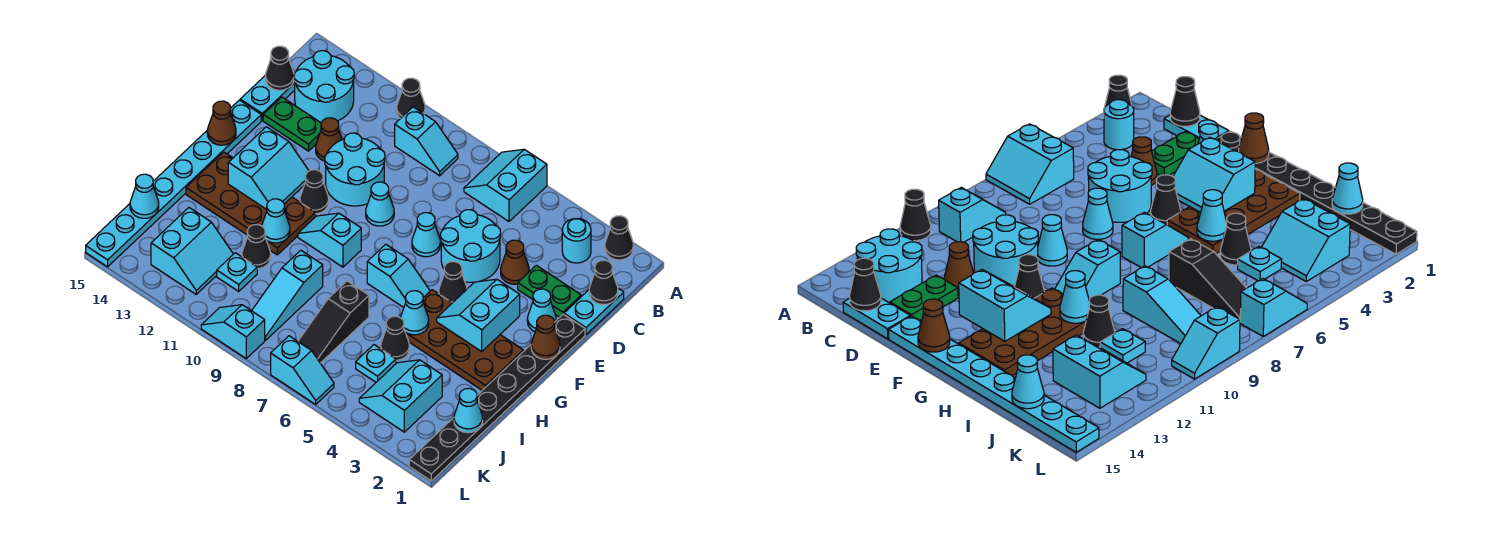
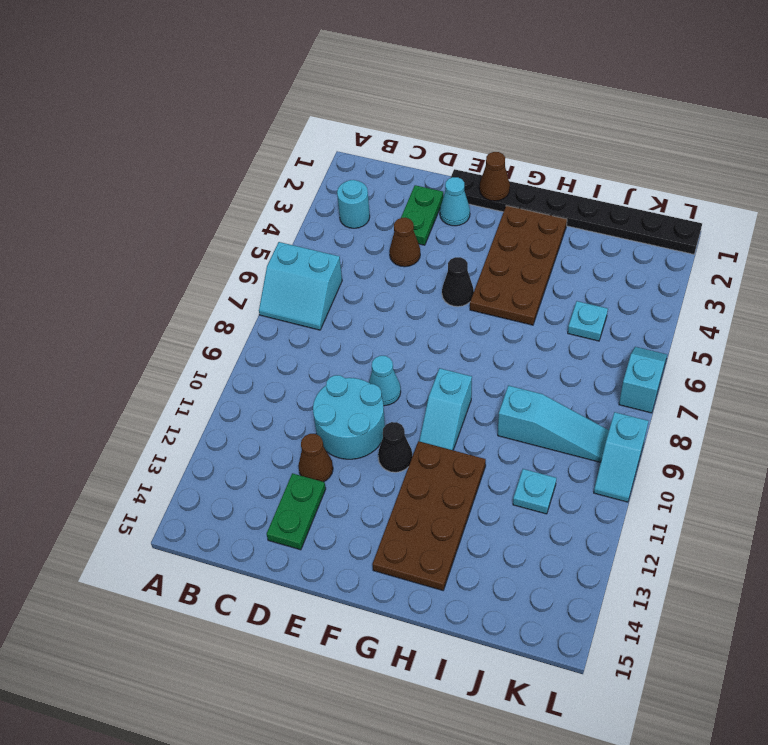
none -> black cone A2 level 1
none -> black cone A11 level 1
none -> cyan slope B9:B10 level 1 top 10
none -> cyan round brick B13:C14 level 1

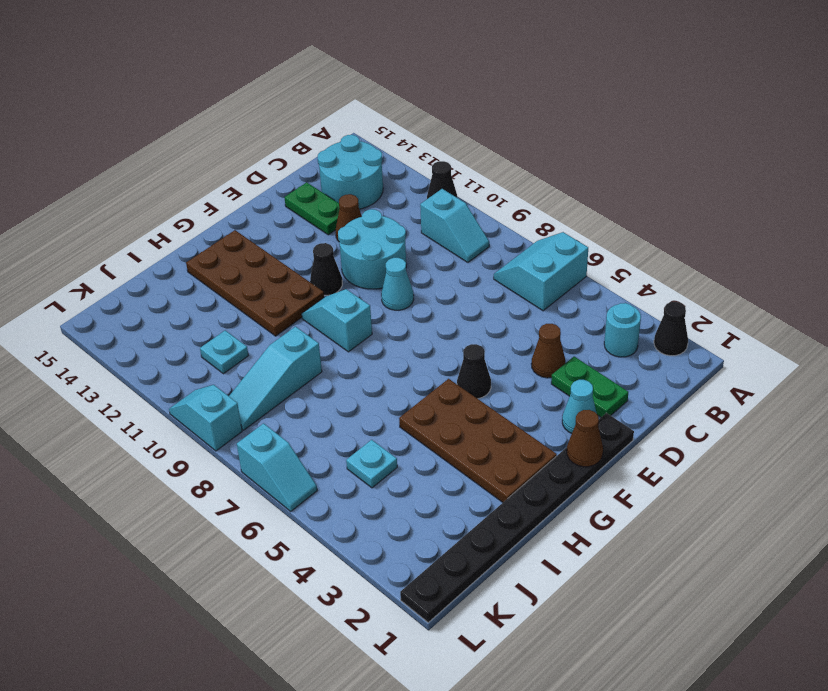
none -> cyan plate C1:D1 level 1
none -> cyan plate C15:D15 level 1
none -> cyan round brick D5:E6 level 1
none -> cyan cone E7 level 1

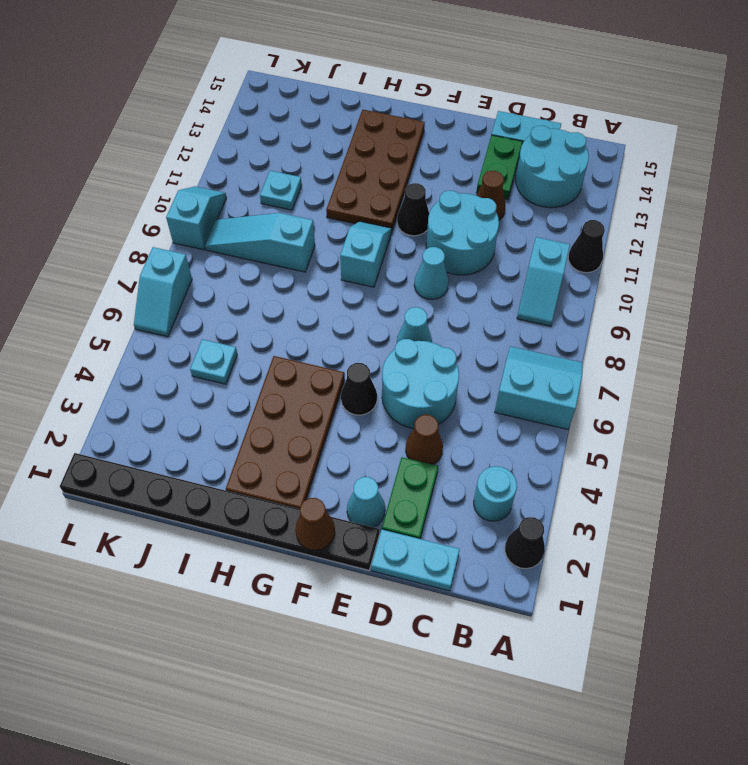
none -> cyan plate E15:L15 level 1
none -> cyan slope G6:G7 level 1 top 7
none -> black cone I5 level 1
none -> black slope I7:K7 level 1 top I

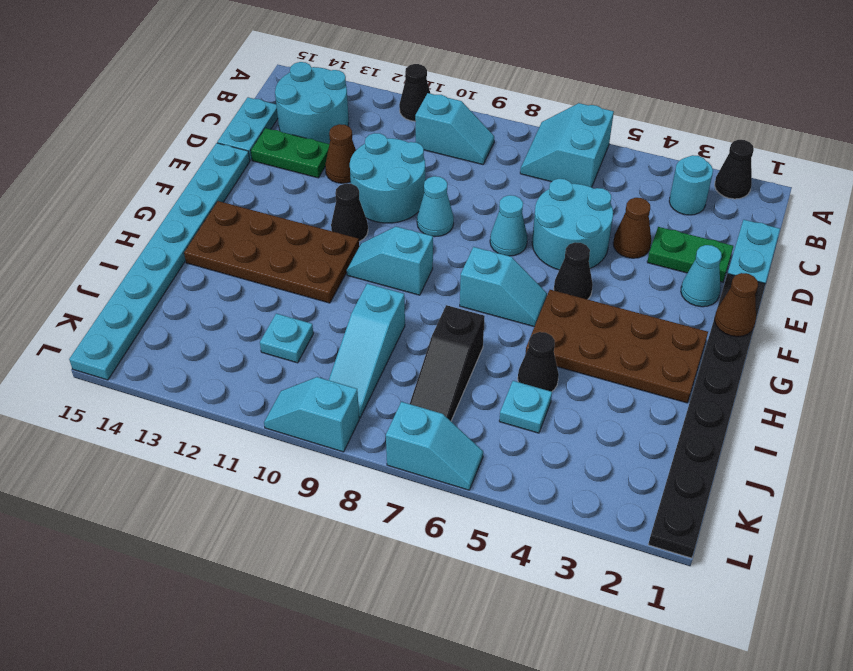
none -> black cone I11 level 1
none -> cyan slope J3:K4 level 1 top 3
none -> cyan slope J12:K13 level 1 top 13
none -> black cone C1 level 2

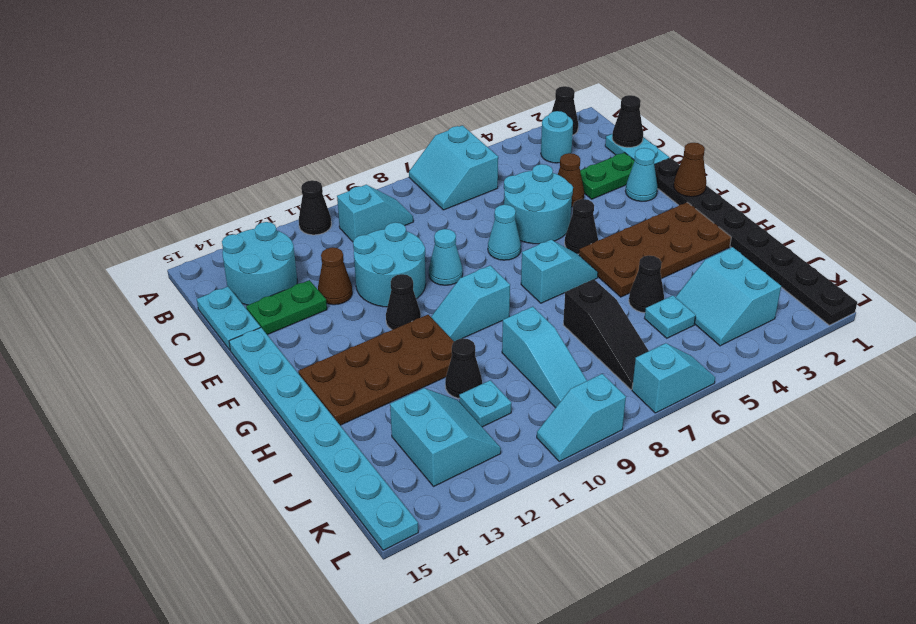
none -> black cone C15 level 2
none -> cyan slope F3:G4 level 2 top 3
none -> cyan slope F12:G13 level 2 top 13
none -> brown cone F15 level 2

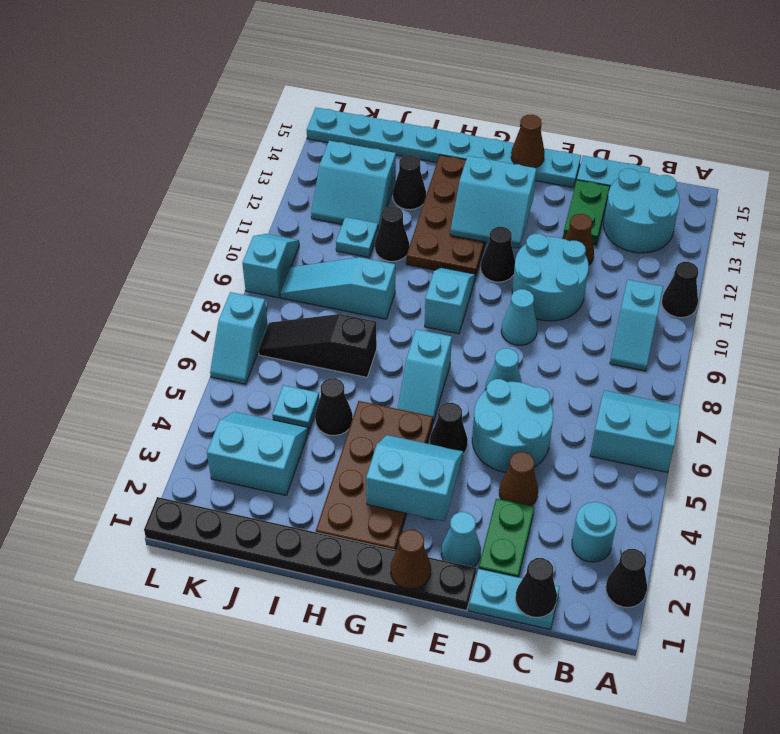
black cone I13 level 1 -> black cone C15 level 2
none -> cyan cone H5 level 2
none -> cyan cone H11 level 2
none -> cyan cone J1 level 2
none -> cyan cone J15 level 2

